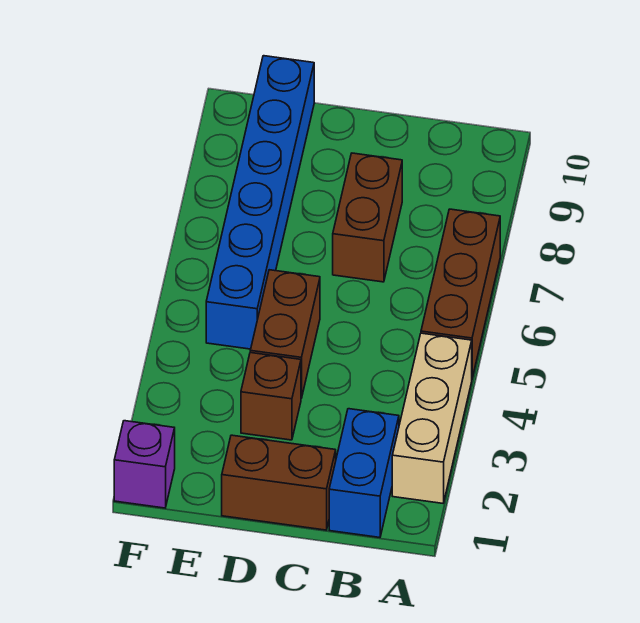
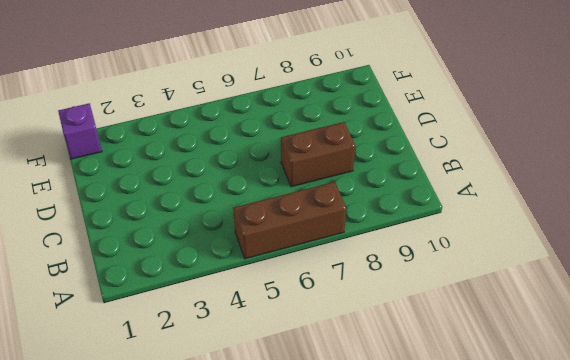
none -> tan brick A2:A4 level 1
none -> blue brick B1:B2 level 1

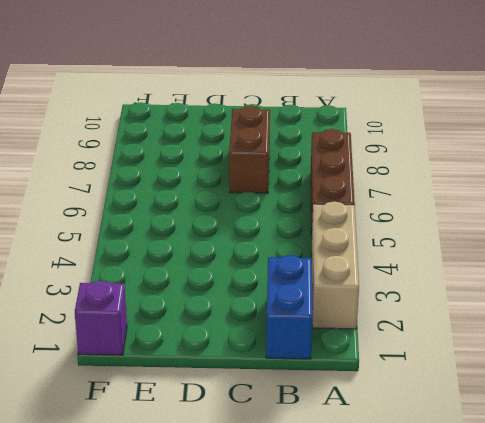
none -> brown brick C1:D1 level 1
none -> brown brick D3 level 1

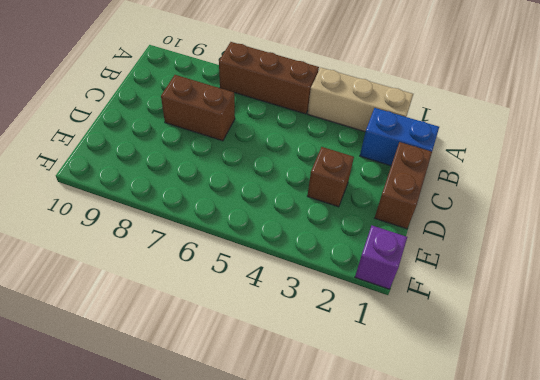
none -> brown brick D4:D5 level 1
none -> blue brick E5:E10 level 1

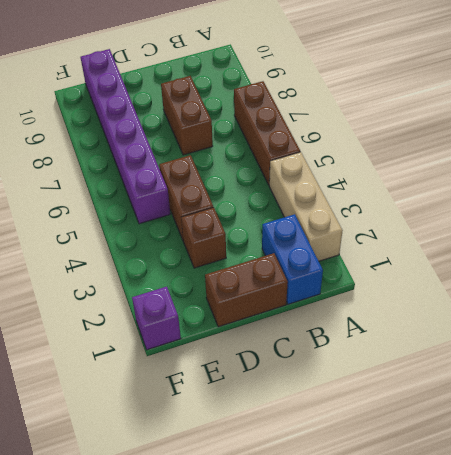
purple brick E5:E10 level 1 -> blue brick E5:E10 level 1

